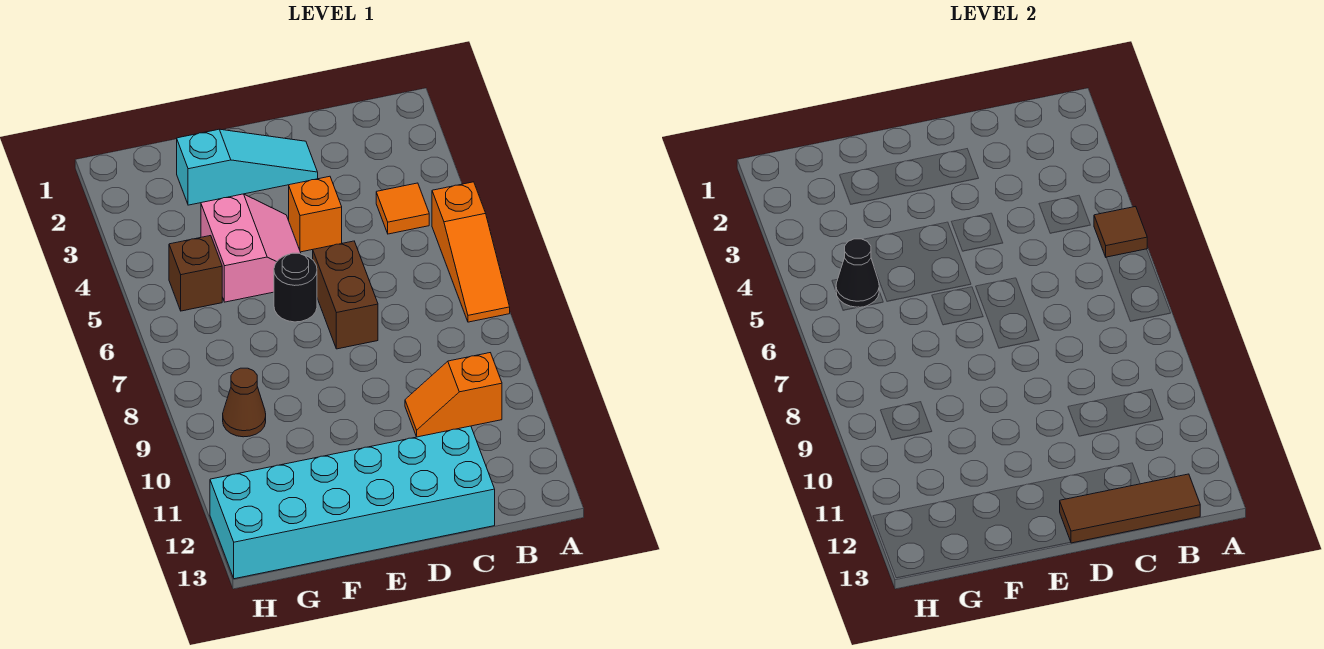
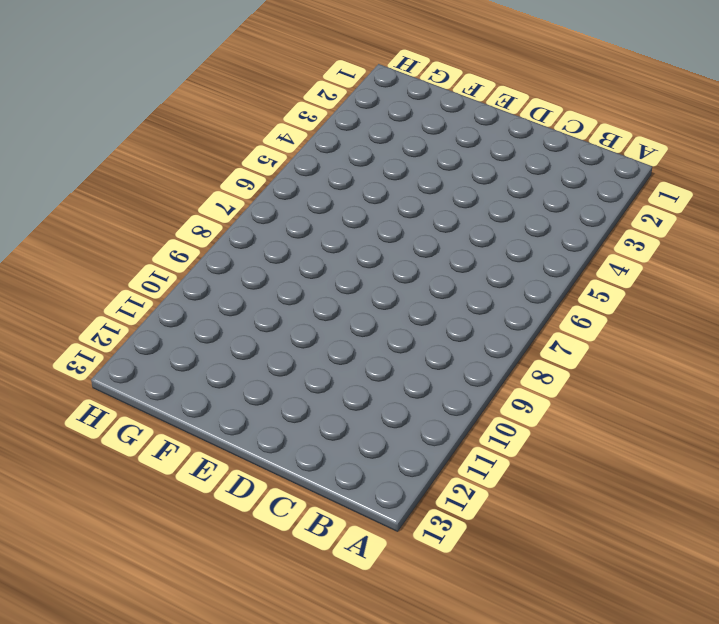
none -> orange slope A5:A7 level 1 top 5
none -> orange tile B4 level 1
none -> orange slope B10:C10 level 1 top B

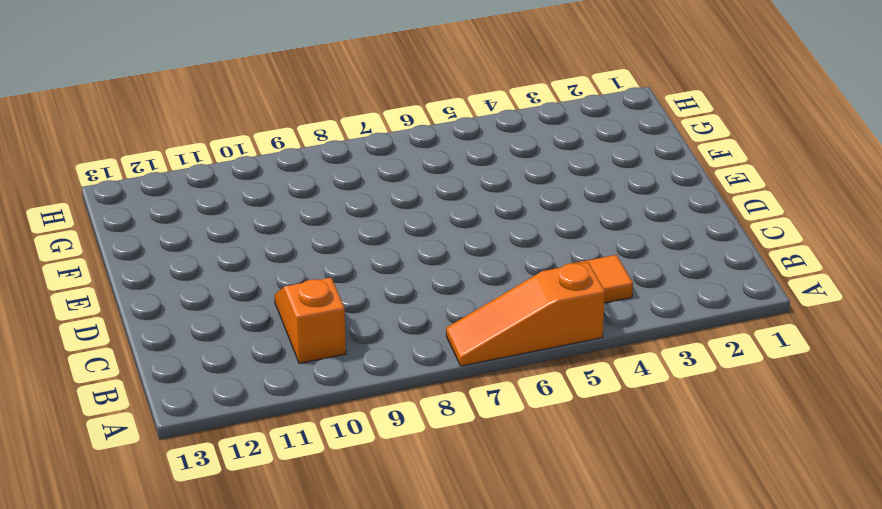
none -> cyan brick C12:H13 level 1
none -> cyan slope D2:F2 level 1 top F
none -> orange brick D4 level 1

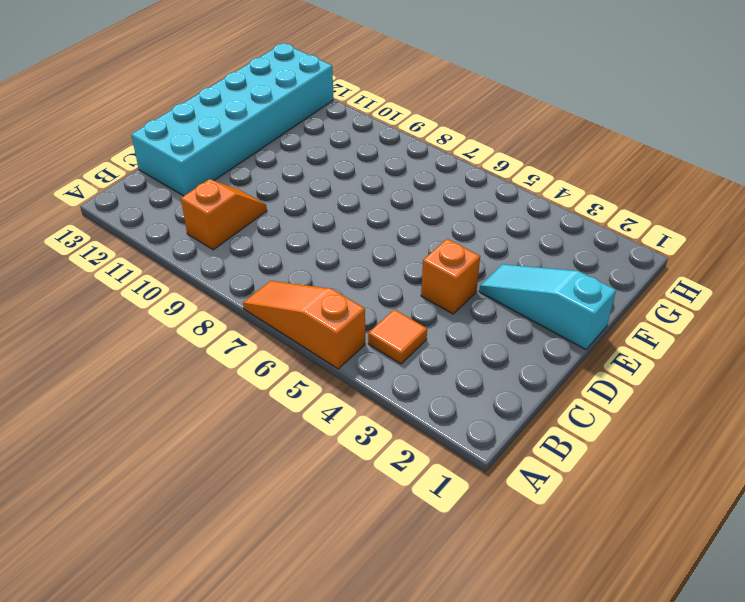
cyan slope E1:E3 level 1 top 1 -> cyan slope D2:F2 level 1 top F
none -> brown brick D6:D7 level 1
none -> pink slope E4:F5 level 1 top F
none -> black round brick E6 level 1

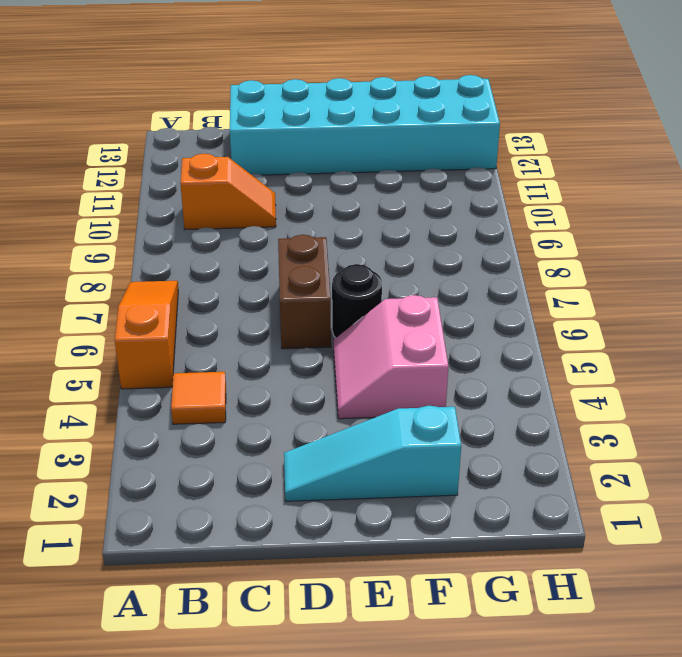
none -> orange brick D4 level 1
none -> brown brick G5 level 1
none -> brown cone G9 level 1

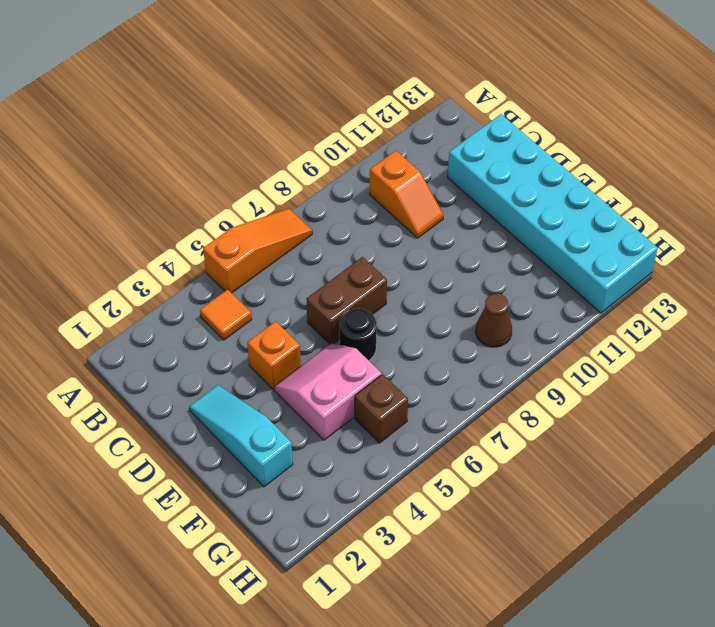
none -> brown tile A5 level 2
none -> brown tile B13:D13 level 2
none -> black cone G5 level 2

